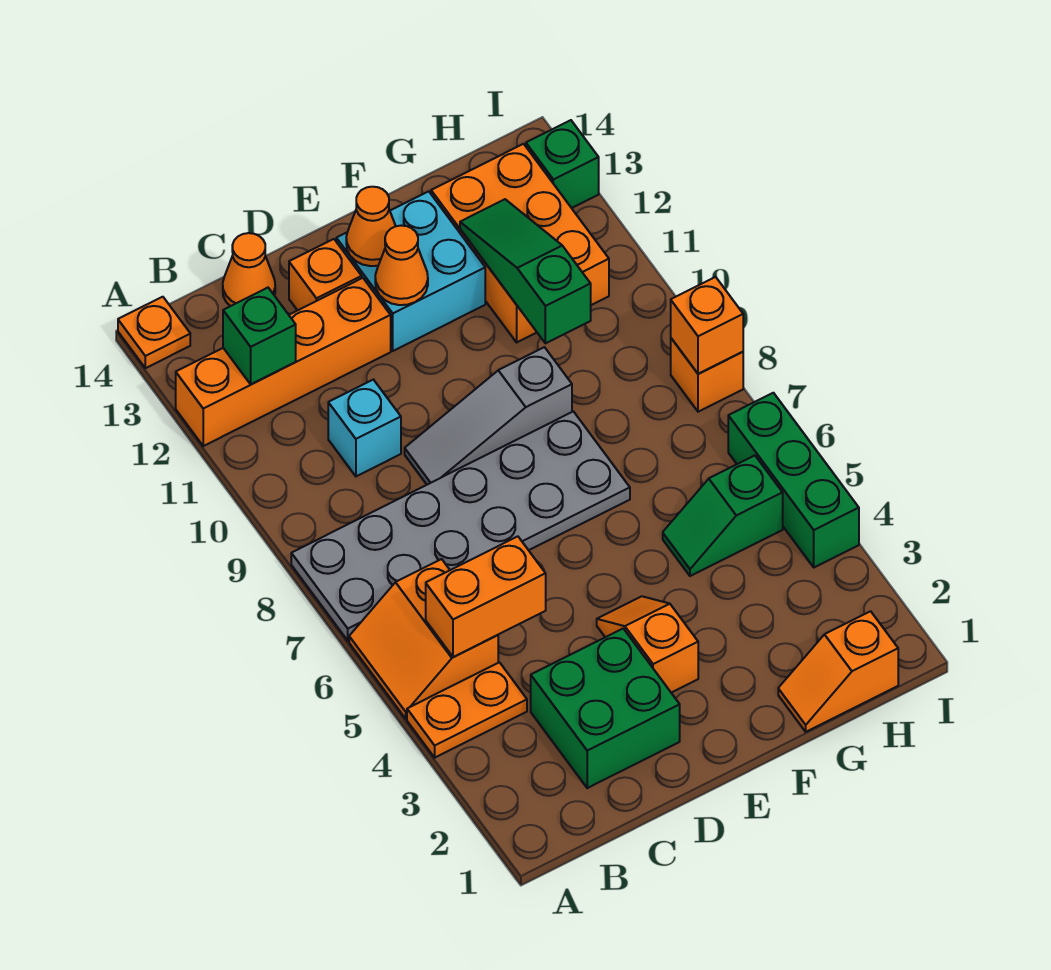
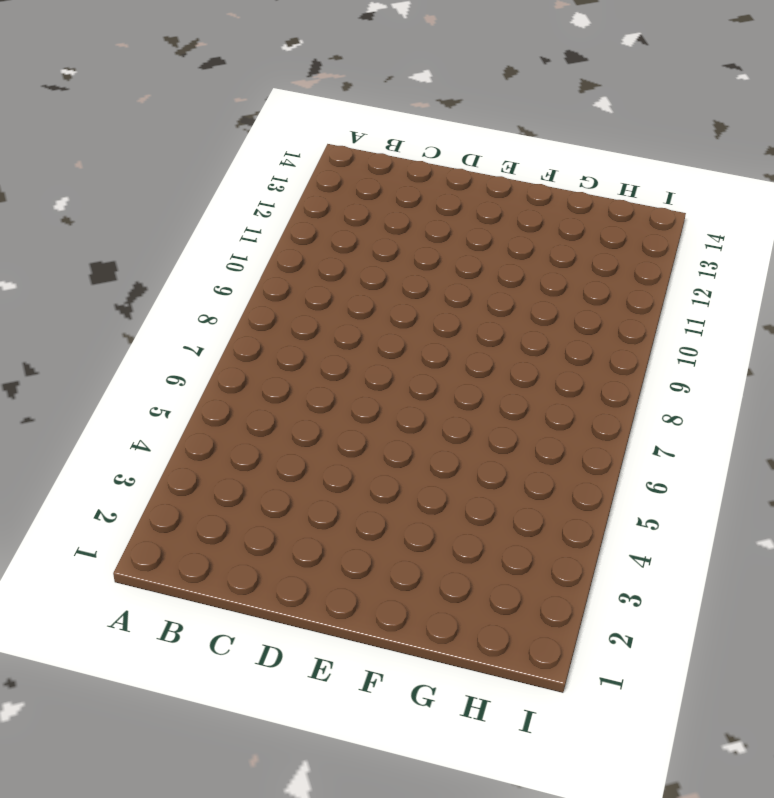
none -> orange plate A4:B4 level 1
none -> orange slope A5:B6 level 1 top B
none -> grey plate A7:F8 level 1

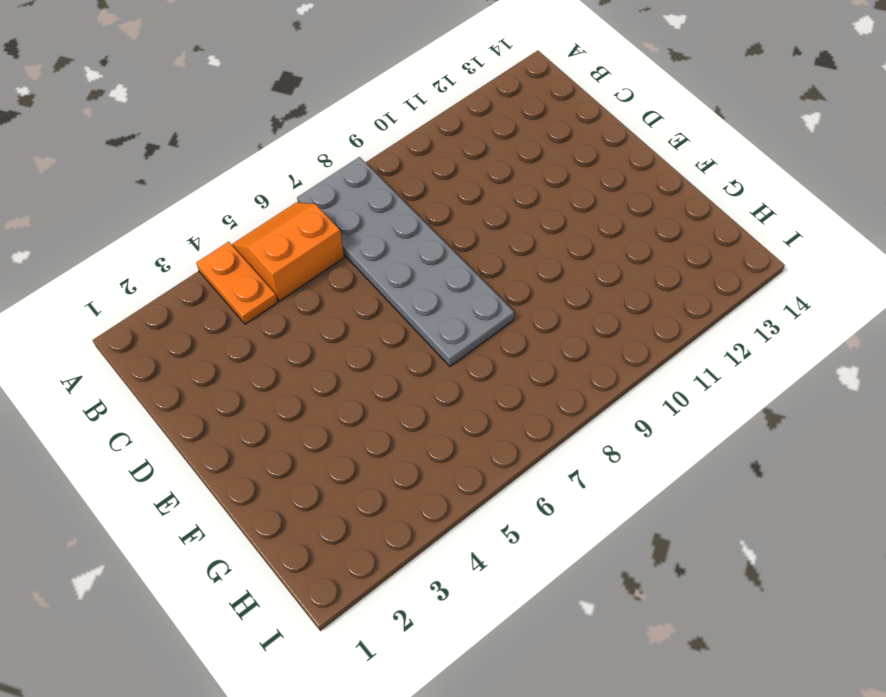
none -> orange brick A12:D12 level 1
none -> orange plate A14 level 1
none -> green brick C2:D3 level 1

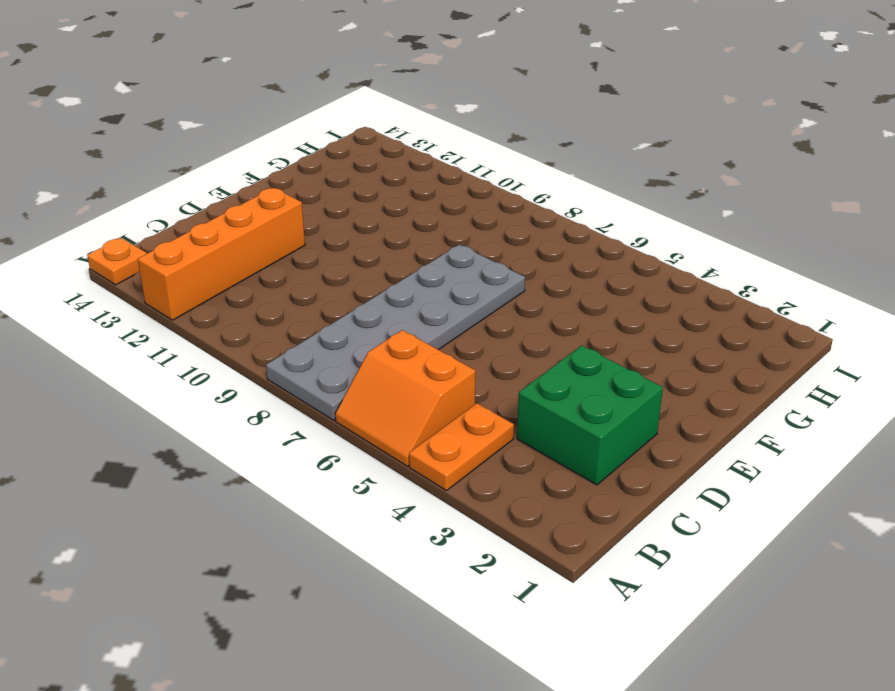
none -> cyan brick C10 level 1
none -> orange cone C14 level 1
none -> grey slope D9:F9 level 1 top F

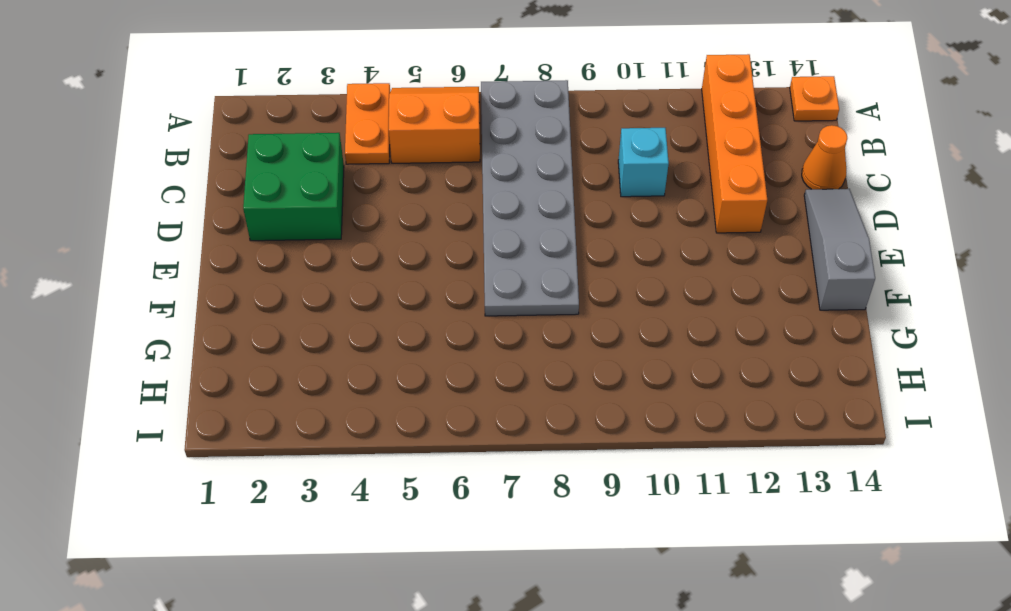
grey slope D14:F14 level 1 top F -> grey slope D9:F9 level 1 top F
none -> orange brick D13 level 1
none -> orange slope E3:E4 level 1 top 3
none -> cyan brick E12:F13 level 1

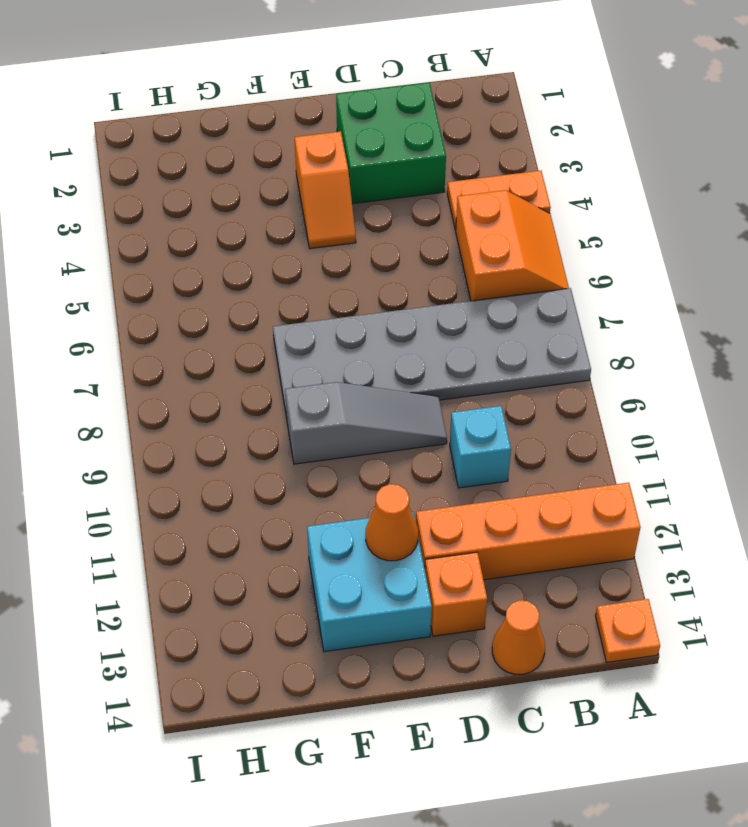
none -> orange slope G1:H1 level 1 top H
none -> green slope G5:H5 level 1 top H
none -> orange brick G11:H13 level 1

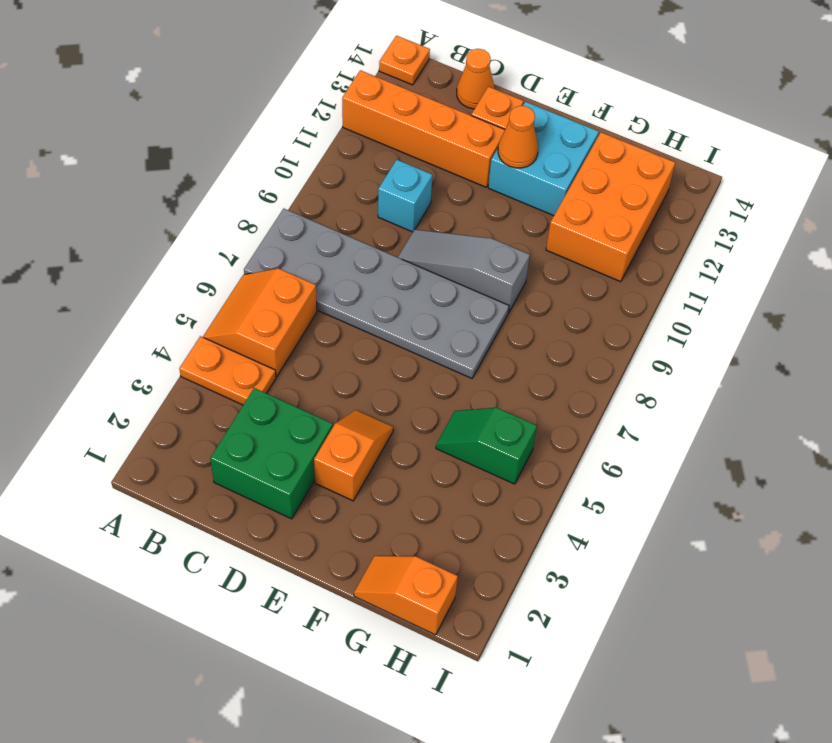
none -> green brick I4:I6 level 1
none -> orange brick I8 level 1
none -> green brick I13 level 1

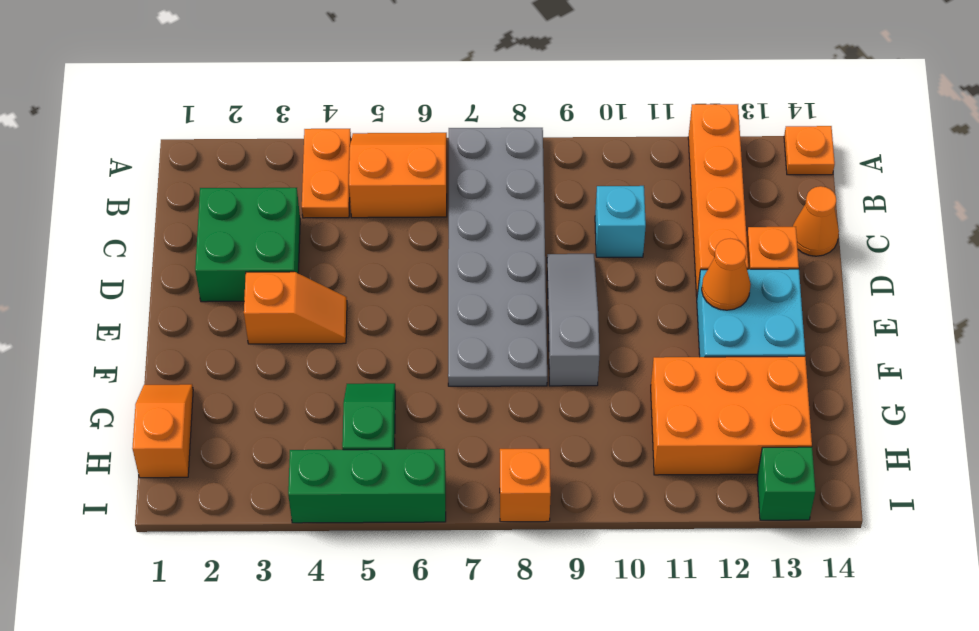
none -> orange brick B5:C5 level 2
none -> green brick B12 level 2
none -> orange cone E13 level 2

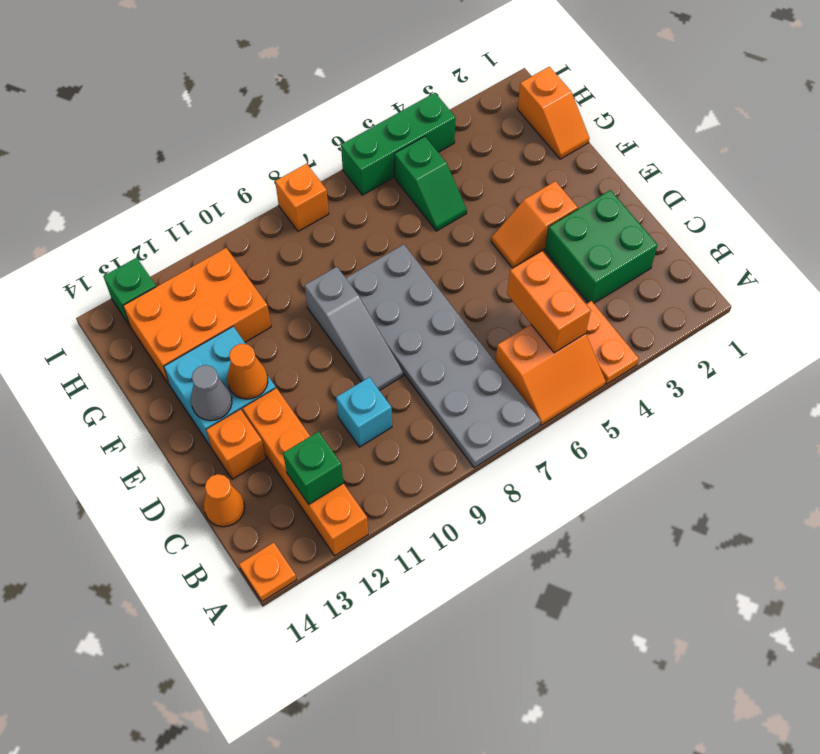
grey cone E13 level 2 -> orange cone E13 level 2
none -> green slope G10:G12 level 2 top 10
none -> orange brick I8 level 2

